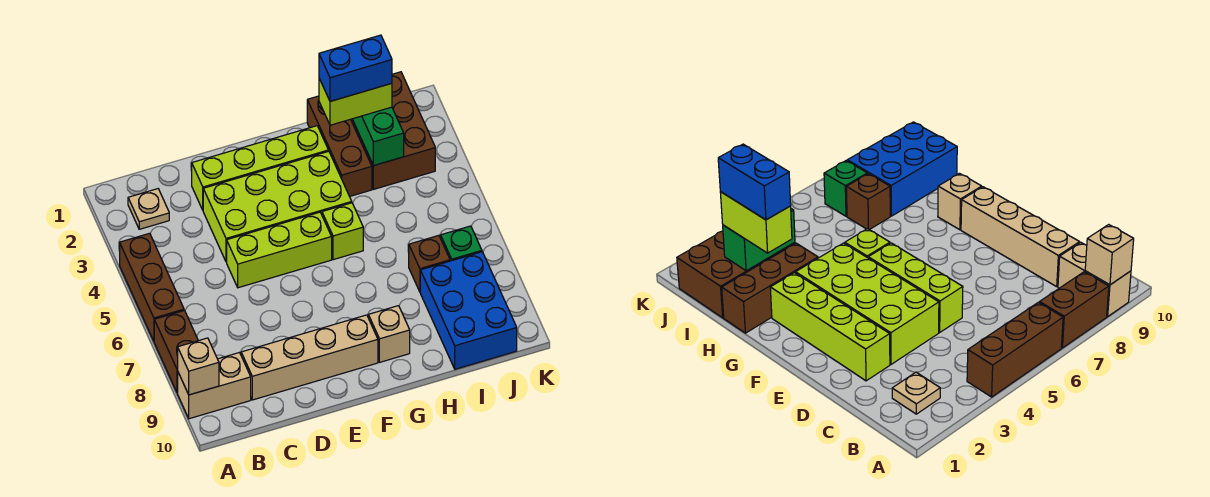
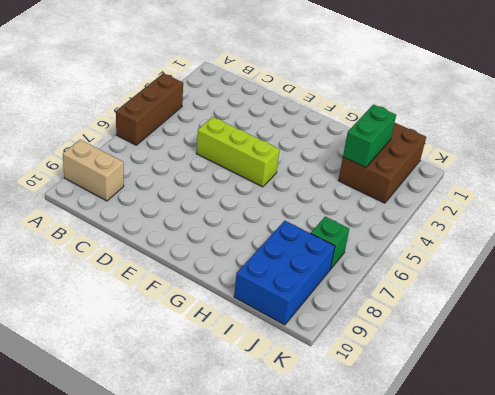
none -> brown brick A7:A8 level 1
none -> tan plate B2 level 1
none -> tan brick C9:F9 level 1

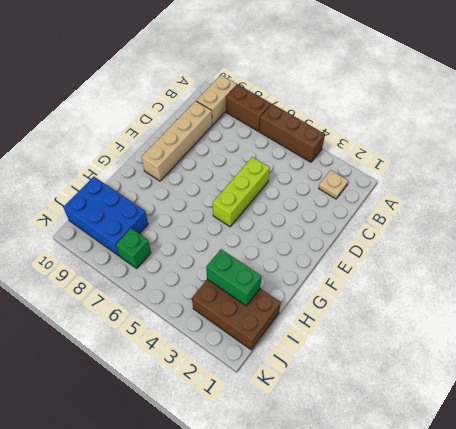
none -> lime brick D2:G2 level 1
none -> lime brick D3:G4 level 1
none -> lime brick G5 level 1

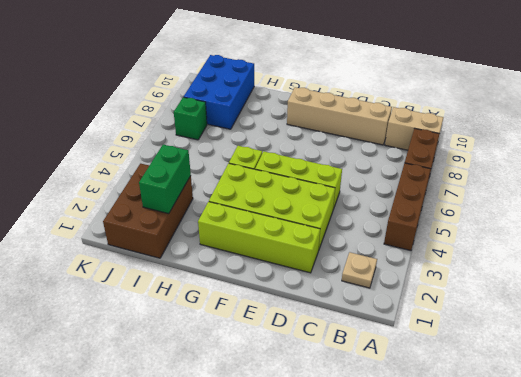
none -> tan brick G9 level 1
none -> brown brick H1:H3 level 1
none -> brown brick I7 level 1

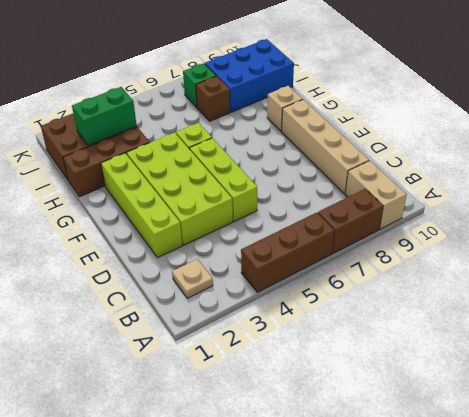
none -> tan brick A9 level 2
none -> lime brick H2:I2 level 3
none -> blue brick H2:I2 level 4

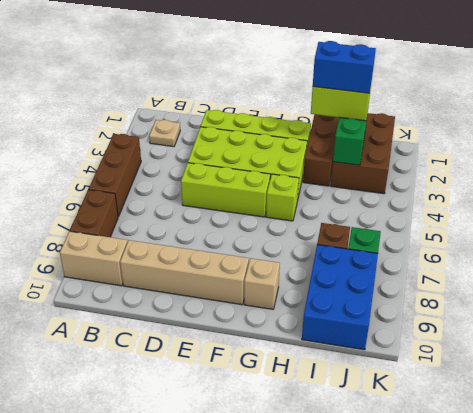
none -> tan brick A9 level 2

